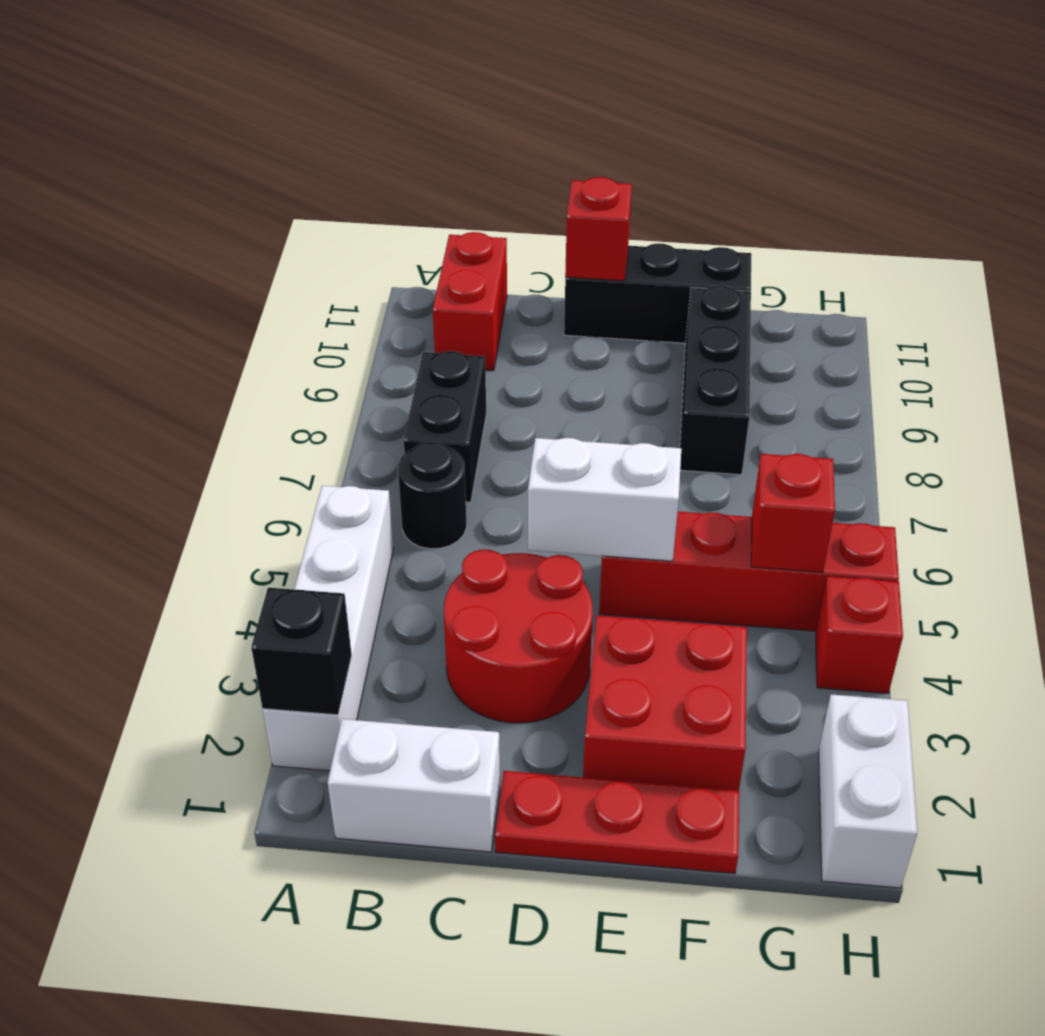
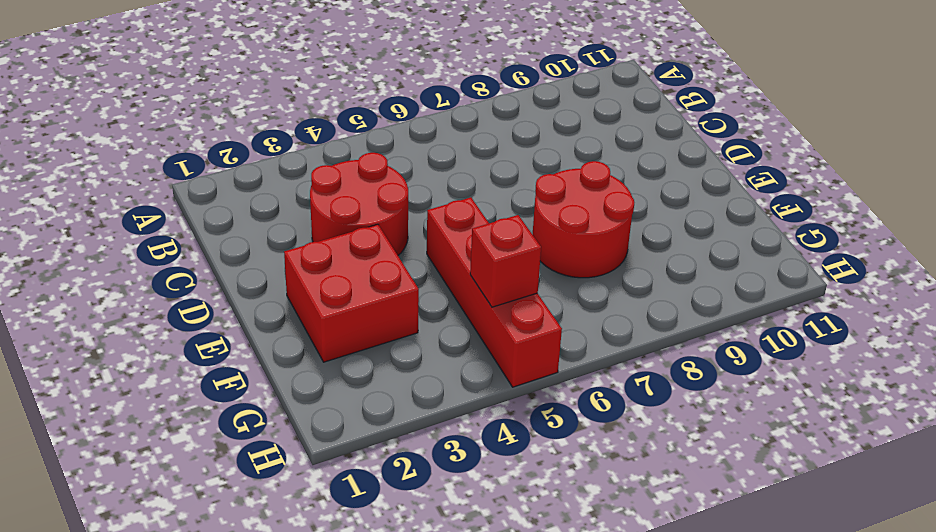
red round brick E7:F8 level 1 -> black brick F8:F10 level 1
none -> white brick A2:A5 level 1
none -> white brick B1:C1 level 1
none -> black round brick B6 level 1

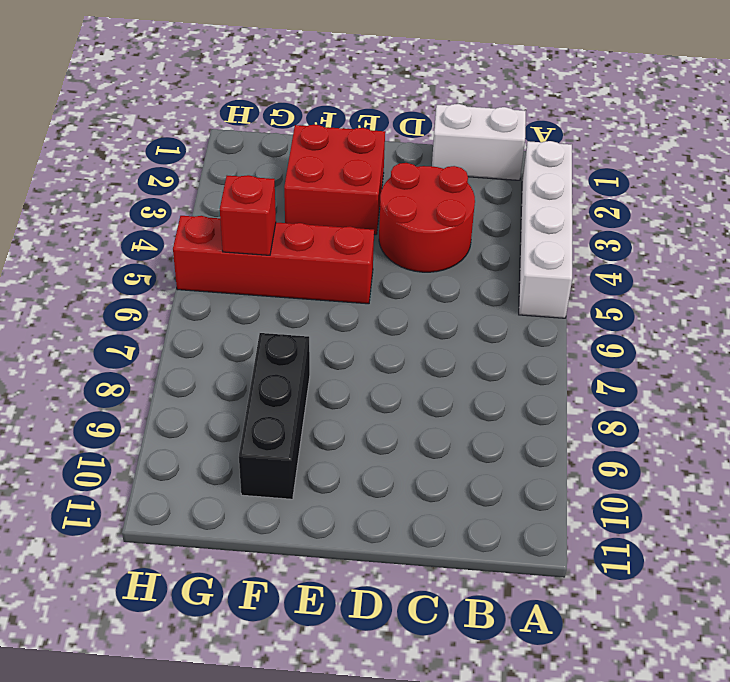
none -> black round brick B6 level 1
none -> black brick B7:B8 level 1
none -> red brick B10:B11 level 1

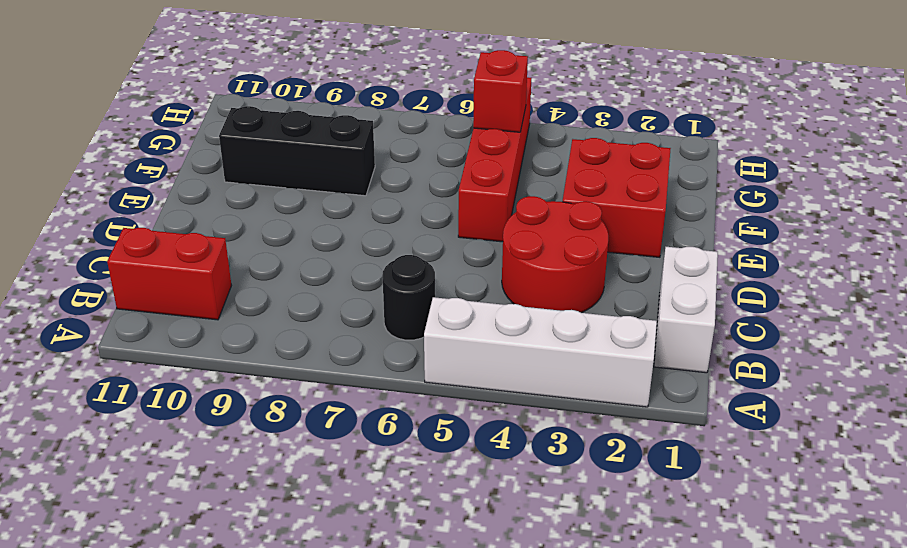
none -> black brick B7:B8 level 1
none -> red plate D1:F1 level 1
none -> black brick D11:F11 level 1

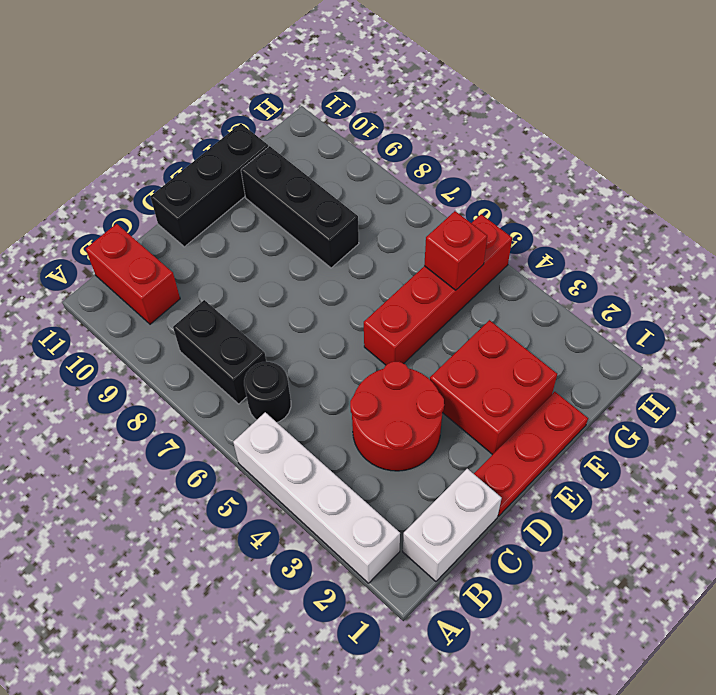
none -> white brick H1:H2 level 1
none -> red brick H4 level 1
none -> black brick A2 level 2

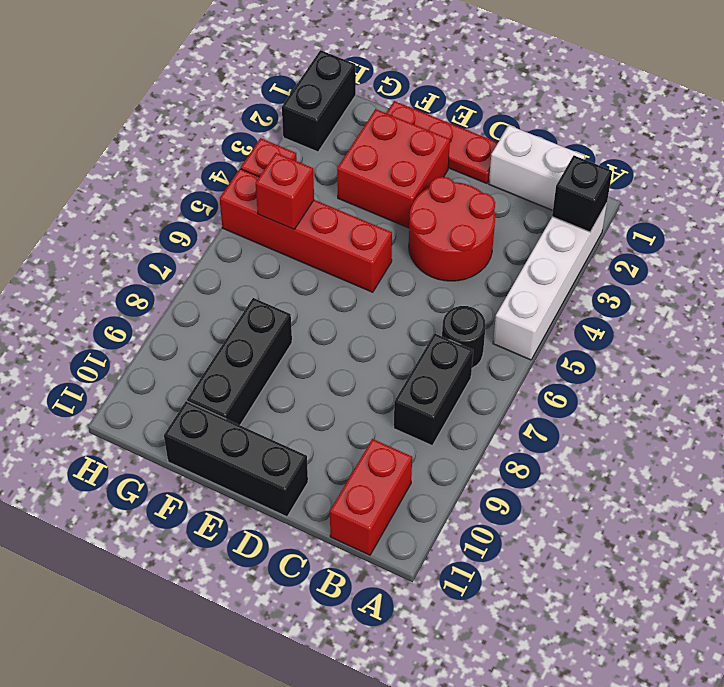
black brick H1:H2 level 1 -> white brick H1:H2 level 1
none -> white brick D5:E5 level 2
none -> red brick D11 level 2

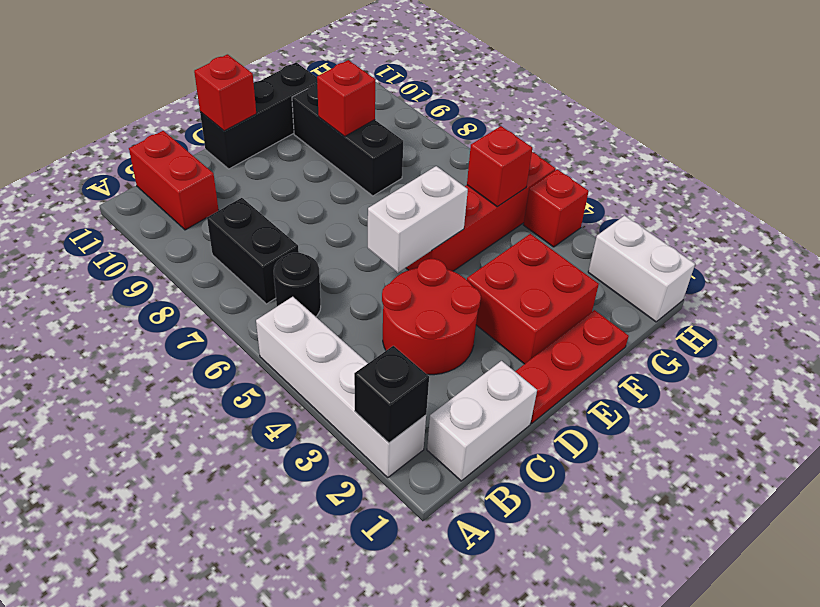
red brick F9 level 2 -> none

